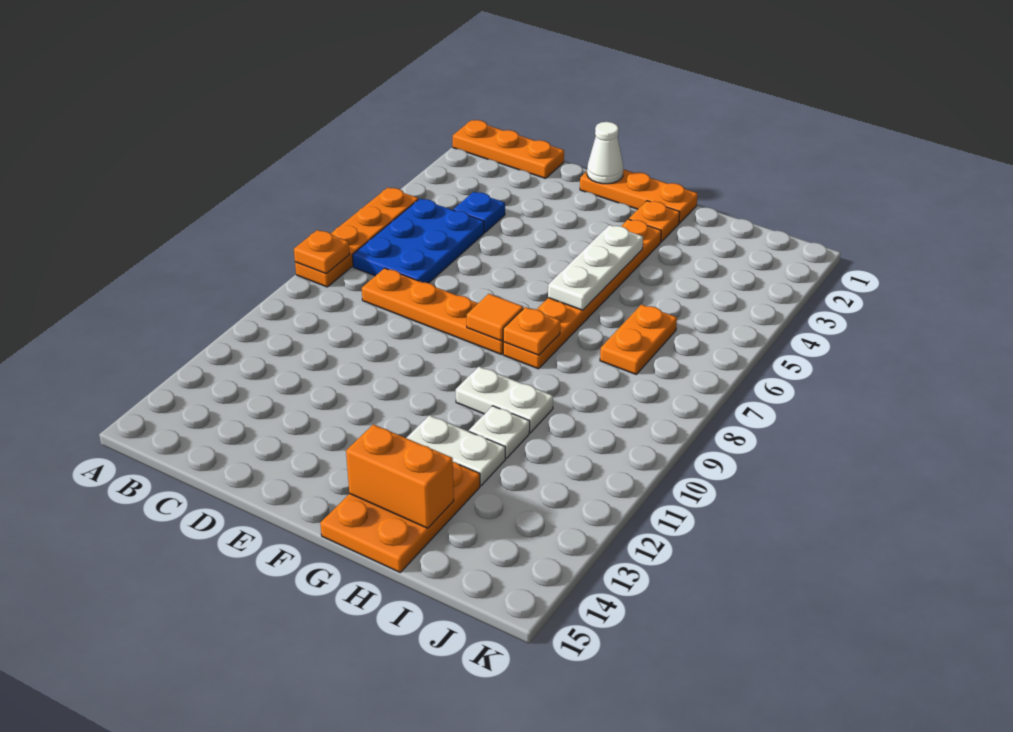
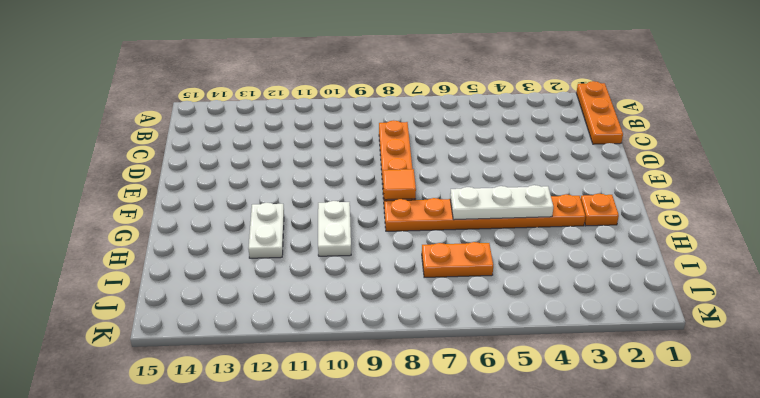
none -> orange plate A5:A8 level 1
none -> blue plate B5:C7 level 1
none -> blue plate C4 level 1

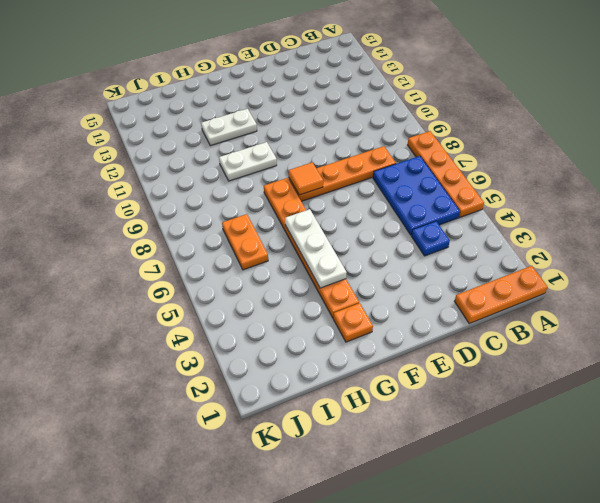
none -> orange plate E1:G1 level 1
none -> orange plate G13:H15 level 1
none -> white plate H11 level 1

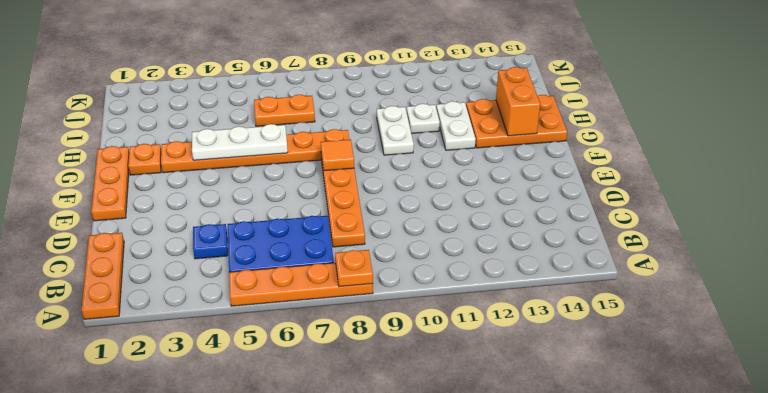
none -> white cone E1 level 2
none -> orange plate G8 level 2

